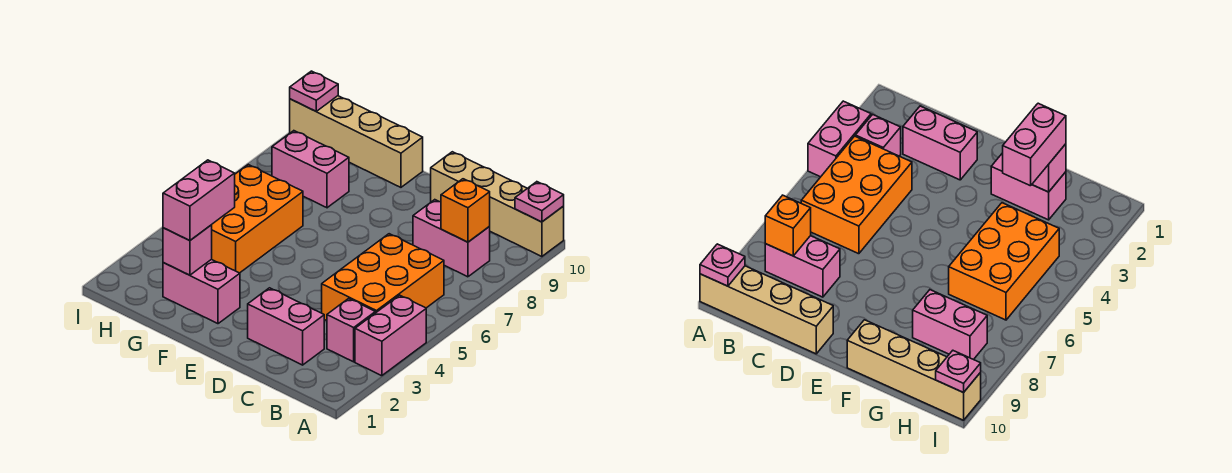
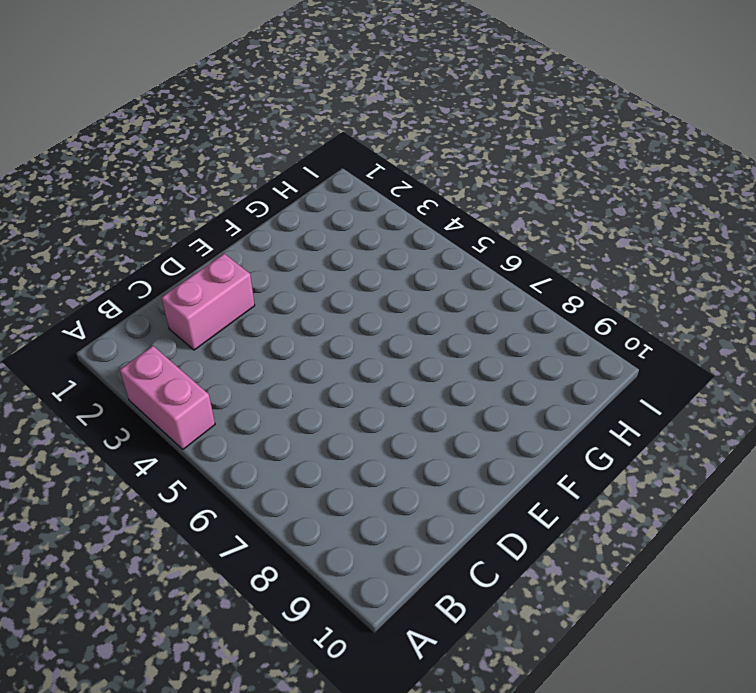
none -> tan brick A10:D10 level 1
none -> pink brick B3 level 1
none -> orange brick B4:C6 level 1

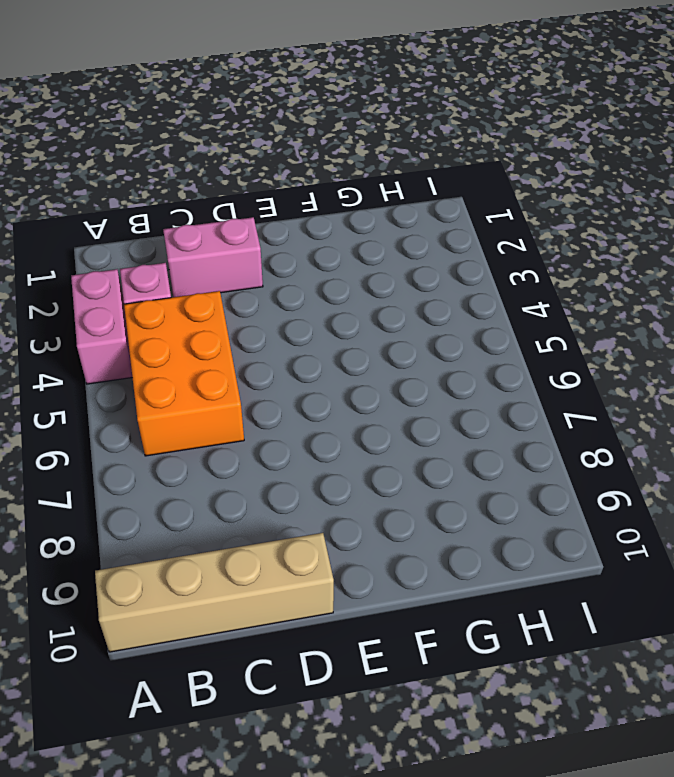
none -> pink brick B8:C8 level 1
none -> pink brick F2:G2 level 1
none -> tan brick F10:I10 level 1

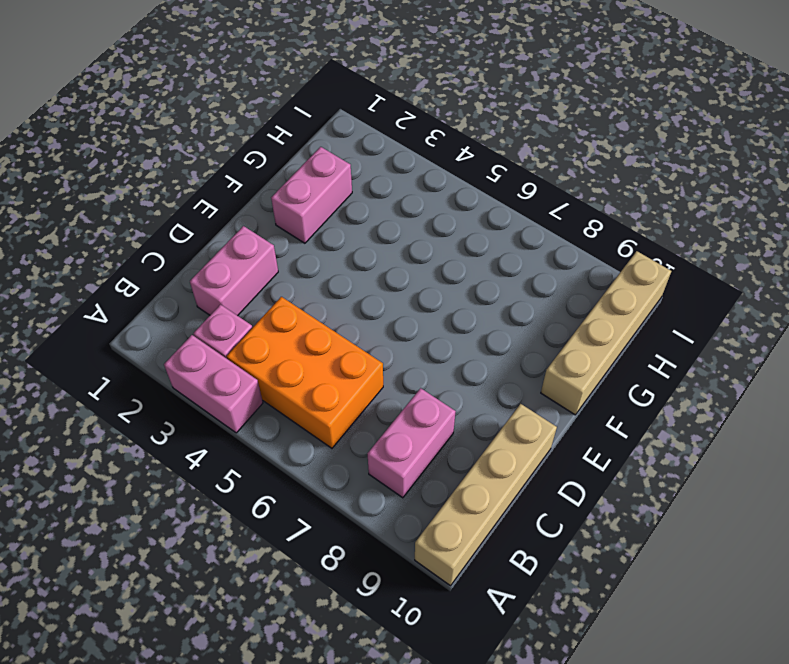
none -> orange brick G4:H6 level 1
none -> pink brick G8:H8 level 1
none -> pink plate A10 level 2

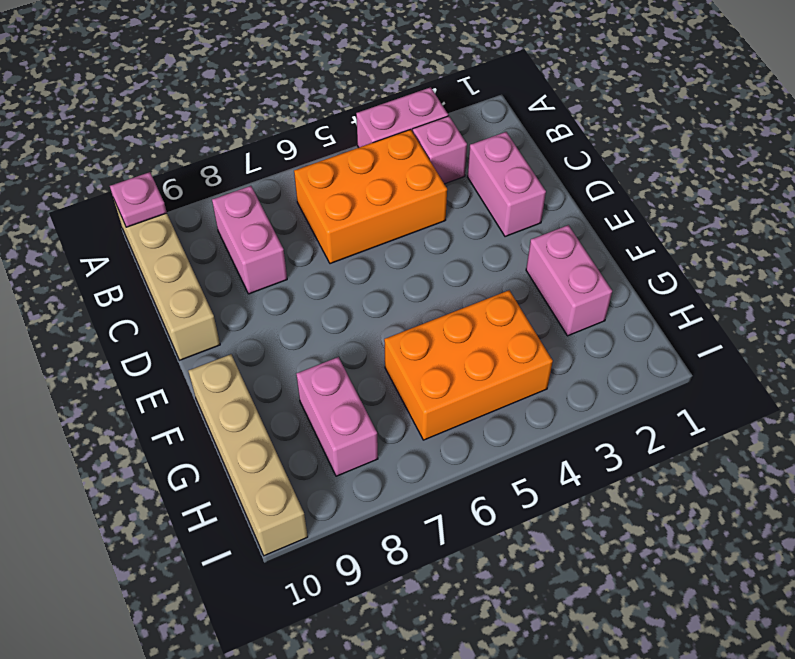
none -> orange brick B8 level 2
none -> pink brick G2 level 2
none -> pink plate I10 level 2

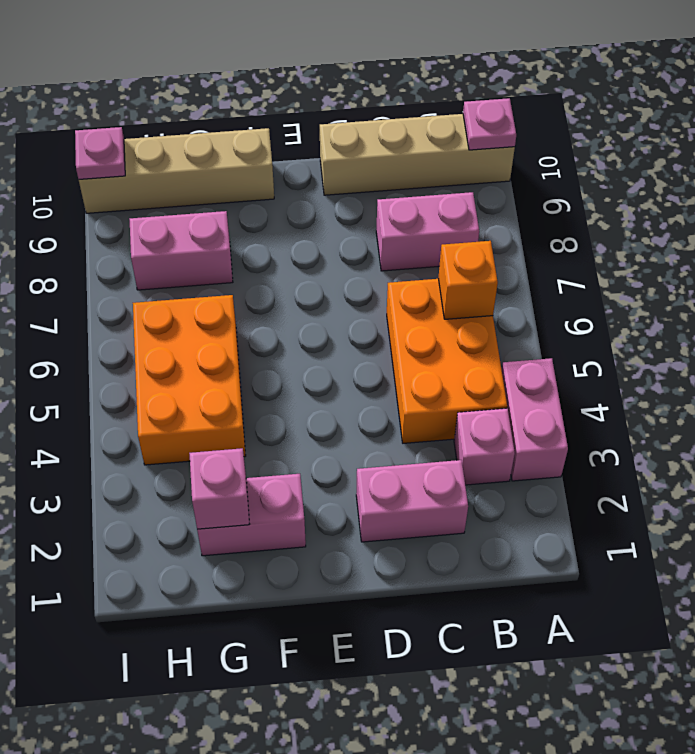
orange brick B6 level 2 -> orange brick B8 level 2
none -> pink brick G2:G3 level 3

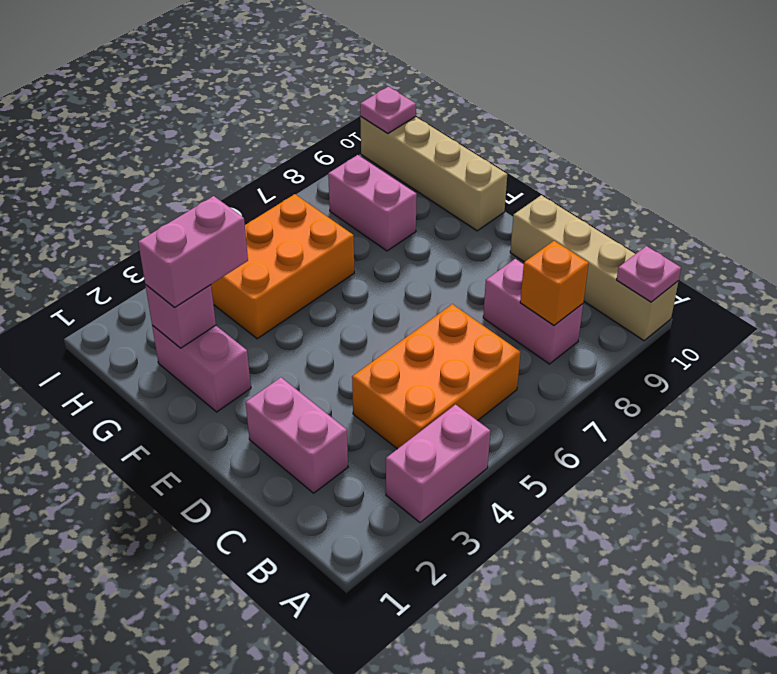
none -> pink brick B3 level 1

